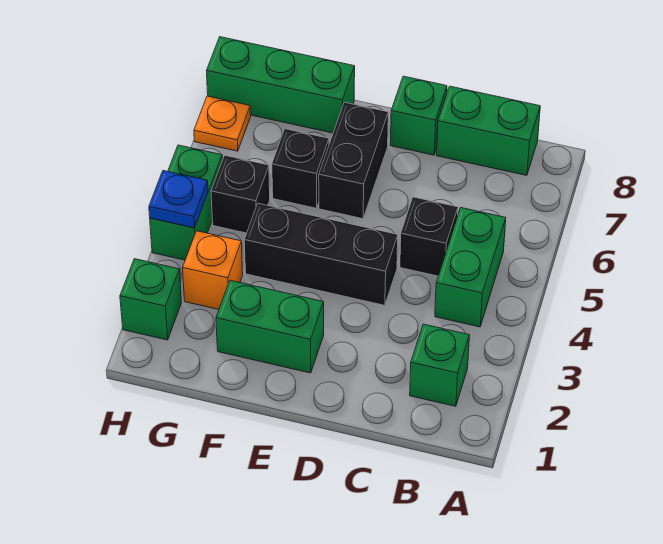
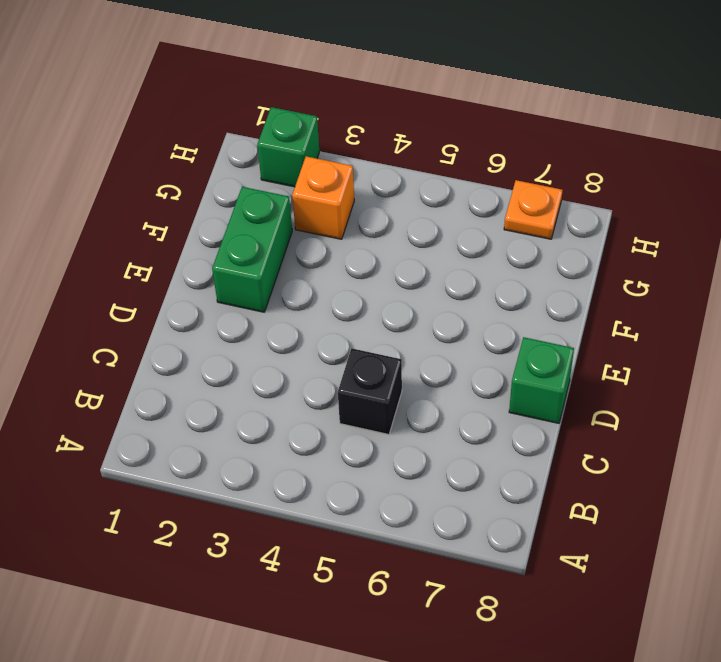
none -> green brick B2 level 1
none -> green brick B4:B5 level 1
none -> green brick B8:C8 level 1

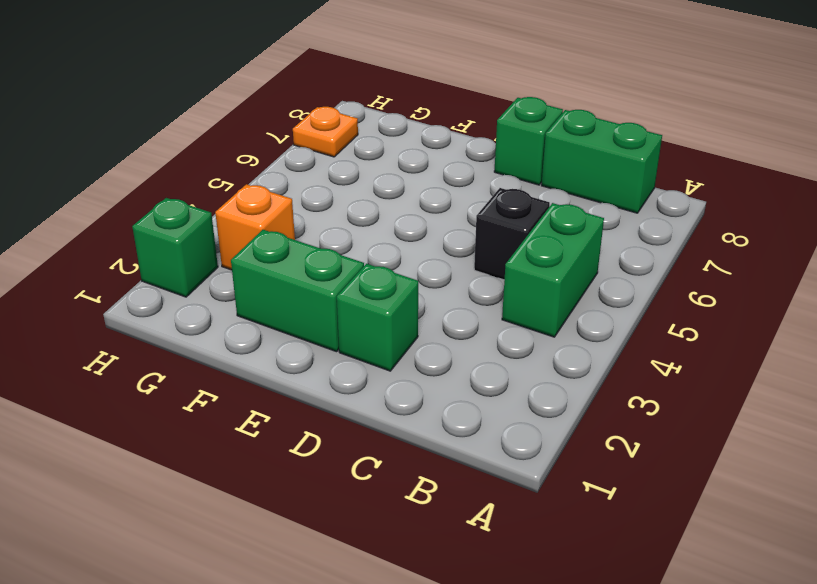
green brick D2 level 1 -> green brick B2 level 1
none -> black brick D4:F4 level 1
none -> black brick E6:E7 level 1
none -> black brick F6 level 1

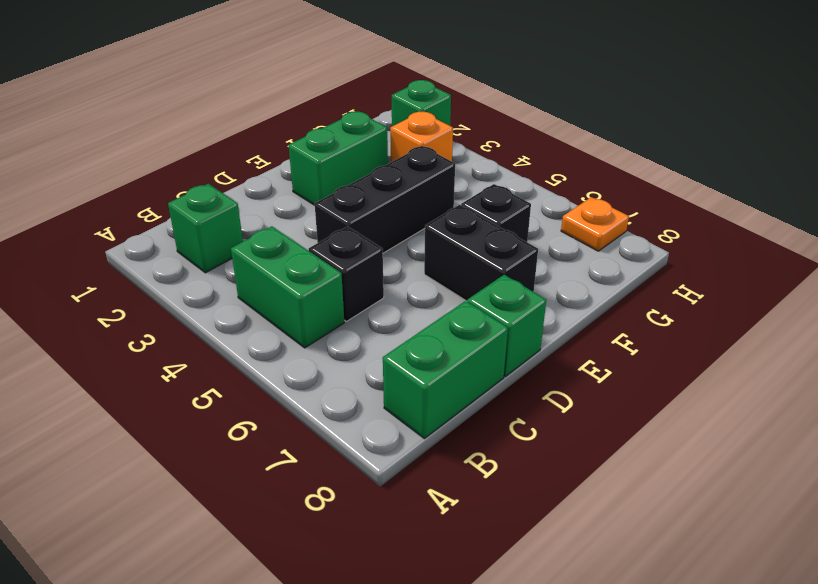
none -> green brick F8:H8 level 1
none -> black brick G5 level 1
none -> green brick H4:H5 level 1

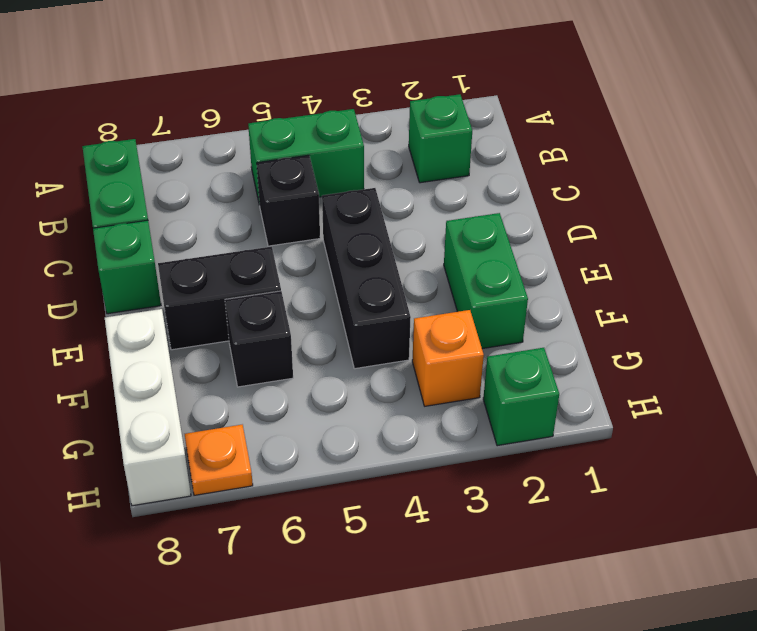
white brick F8:H8 level 1 -> green brick F8:H8 level 1
none -> black brick G5 level 1
none -> green brick H4:H5 level 1
none -> blue plate H4 level 2

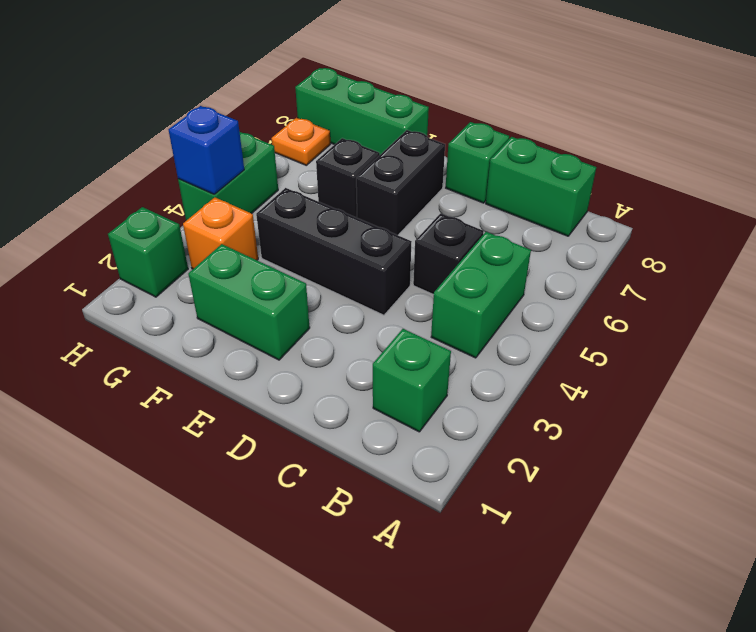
blue brick H4 level 2 -> blue plate H4 level 2
none -> black brick G5 level 1

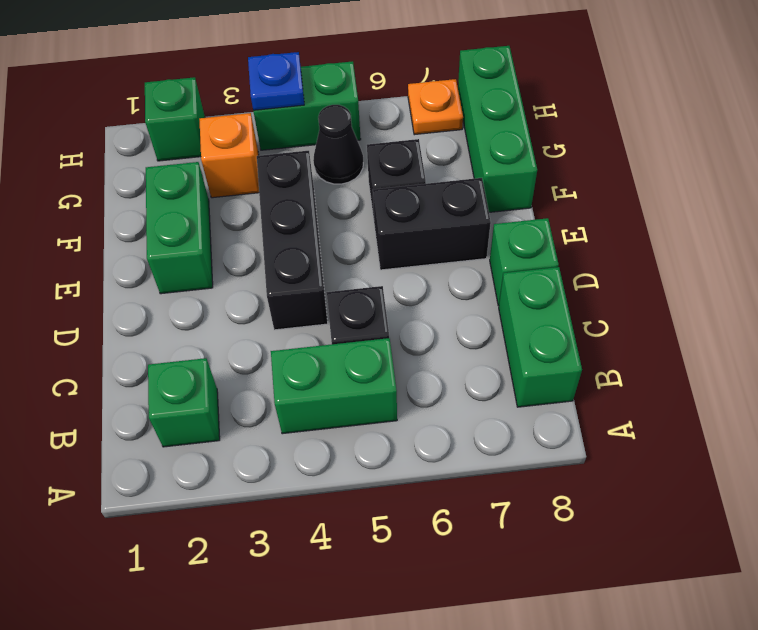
black cone G5 level 1 -> black brick G5 level 1

